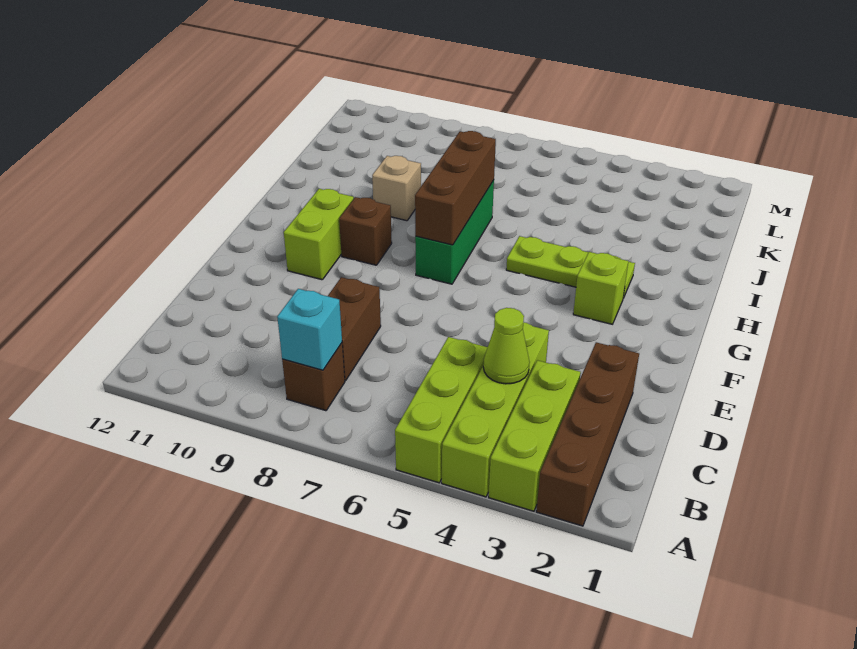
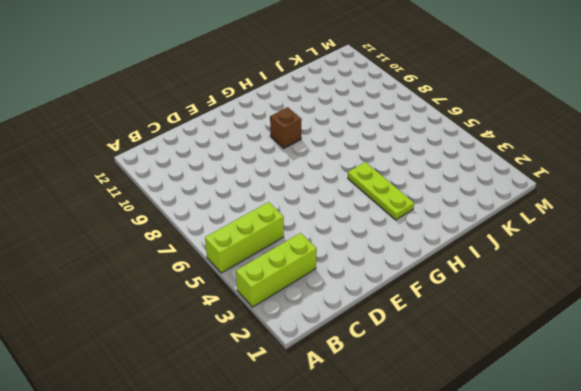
none -> brown brick A2:D2 level 1
none -> lime brick A4:D4 level 1
none -> brown brick B8 level 1

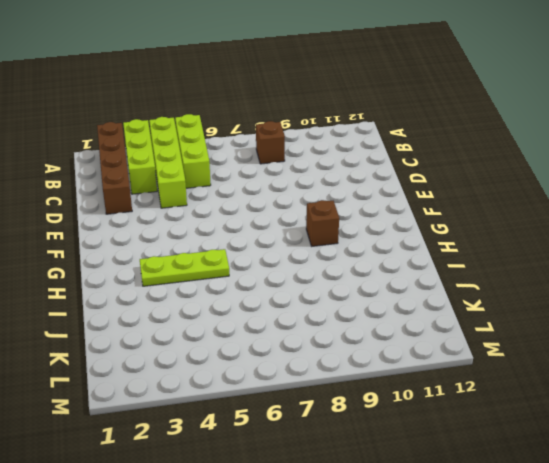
none -> brown brick C8:D8 level 1
none -> lime brick F10:G10 level 1
none -> lime brick G3 level 1

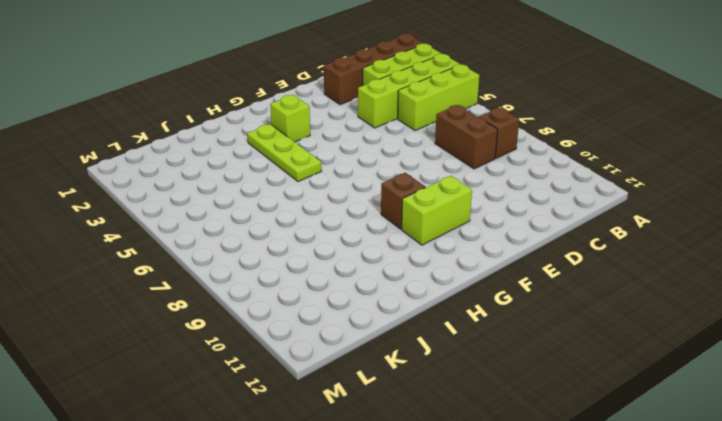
brown brick C7:C8 level 1 -> brown brick C8:D8 level 1
none -> green brick G7:I7 level 1
none -> tan brick I9 level 1
none -> cyan brick B8 level 2

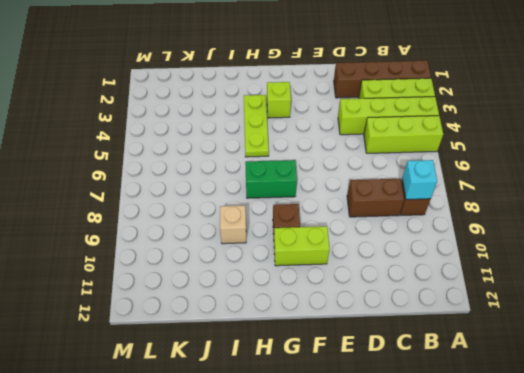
green brick G7:H7 level 1 -> green brick G7:I7 level 1
none -> lime cone C4 level 2
none -> brown brick G7:I7 level 2

